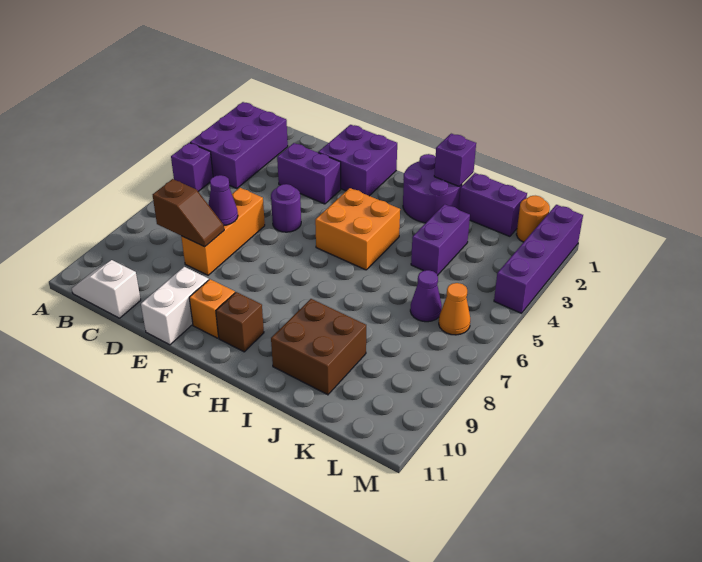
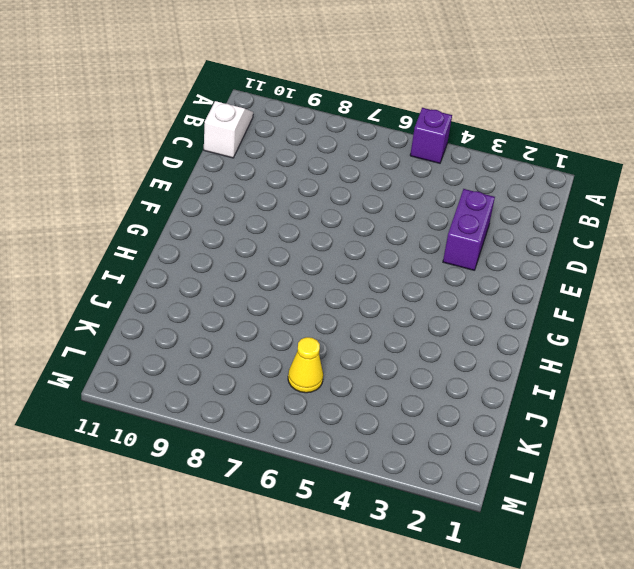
yellow cone K6 level 1 -> purple cone K6 level 1
none -> purple brick A2:B4 level 1
none -> orange brick D6:D8 level 1
none -> purple brick E1:F2 level 1

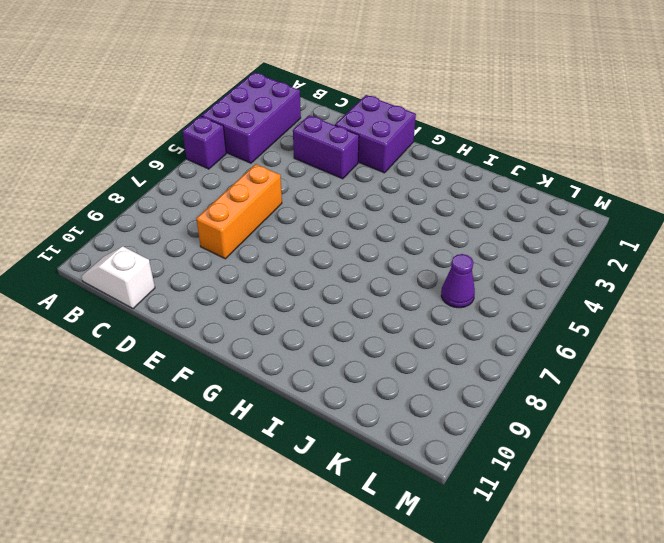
none -> purple round brick E5 level 1
none -> white brick E10:E11 level 1
none -> orange brick F10 level 1

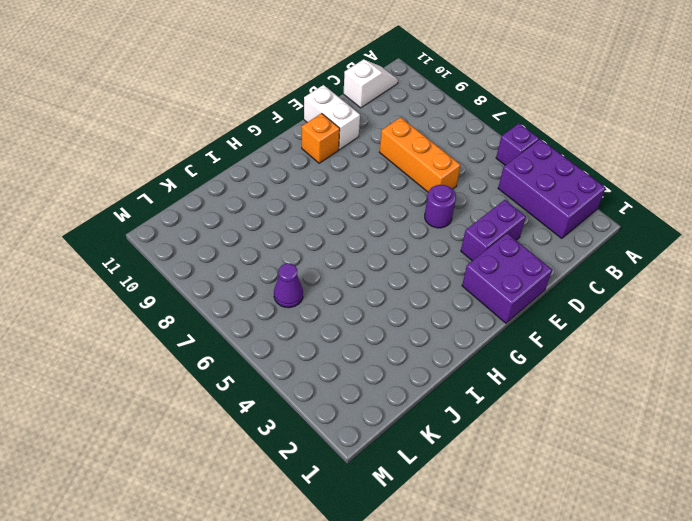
none -> orange brick G4:H5 level 1
none -> brown brick G10 level 1
none -> purple round brick H1:I2 level 1

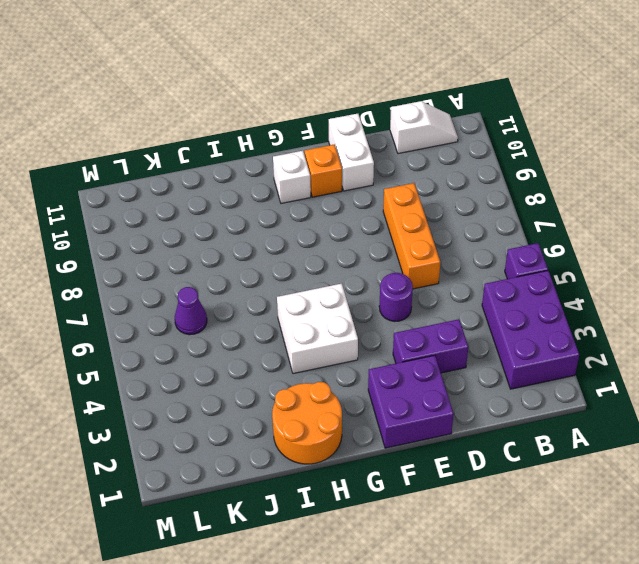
white brick G4:H5 level 1 -> orange brick G4:H5 level 1
white brick G10 level 1 -> brown brick G10 level 1
orange round brick H1:I2 level 1 -> purple round brick H1:I2 level 1
none -> brown brick I9:J10 level 1
none -> purple brick J1:K1 level 1
none -> purple brick J3:J4 level 1

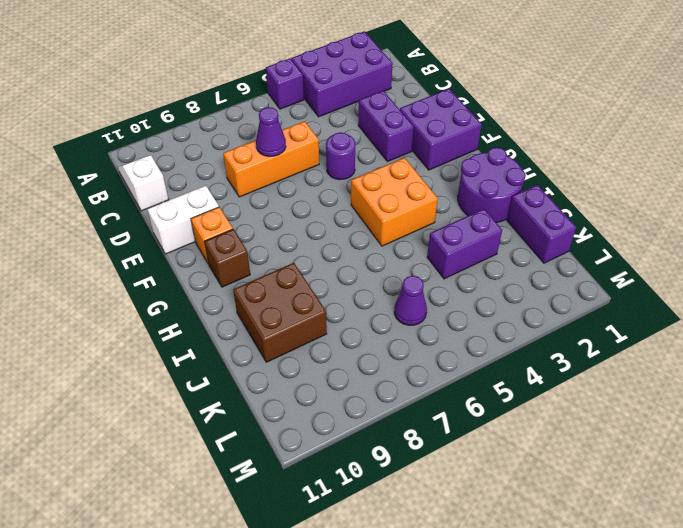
none -> orange round brick L1 level 1
none -> orange cone L6 level 1
none -> purple brick M1:M4 level 1

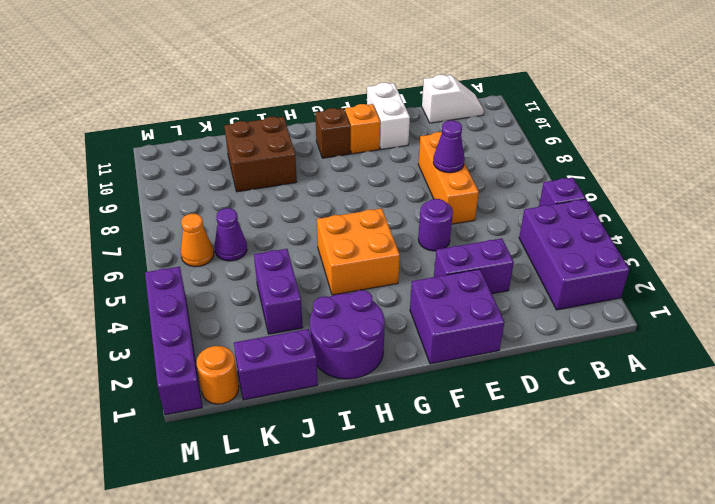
none -> brown slope C8:D8 level 2 top C
none -> purple brick I1 level 2

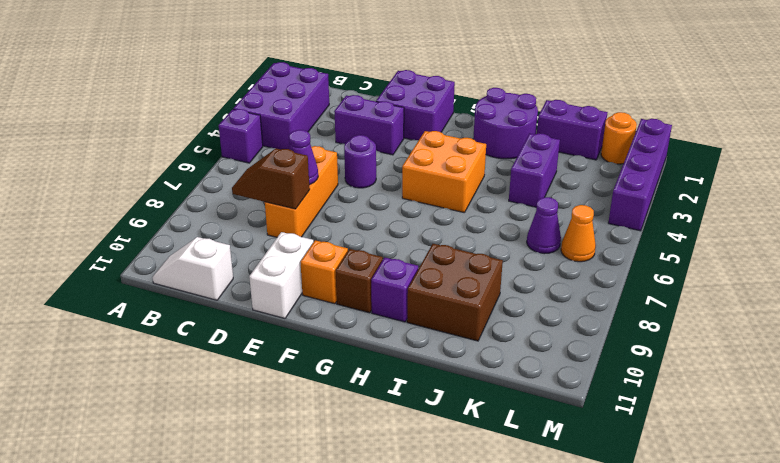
brown slope C8:D8 level 2 top D -> brown slope C8:D8 level 2 top C
purple brick H10 level 1 -> purple brick I1 level 2

